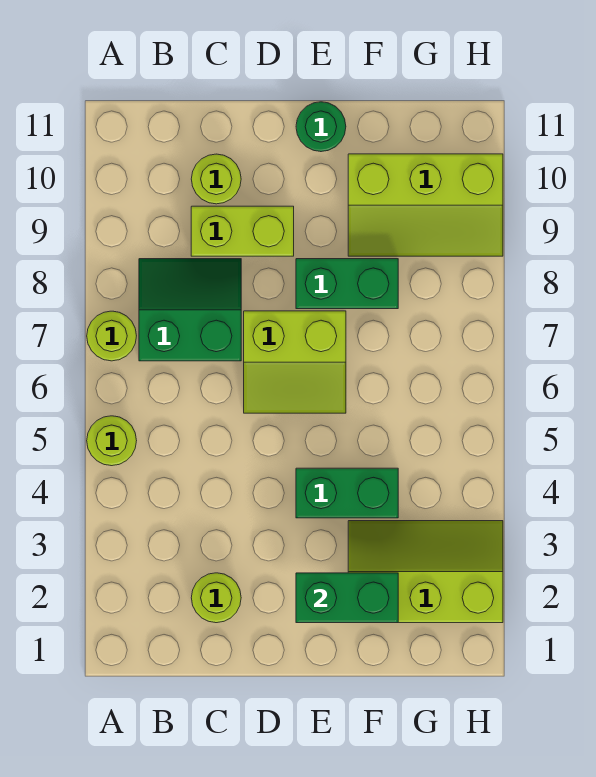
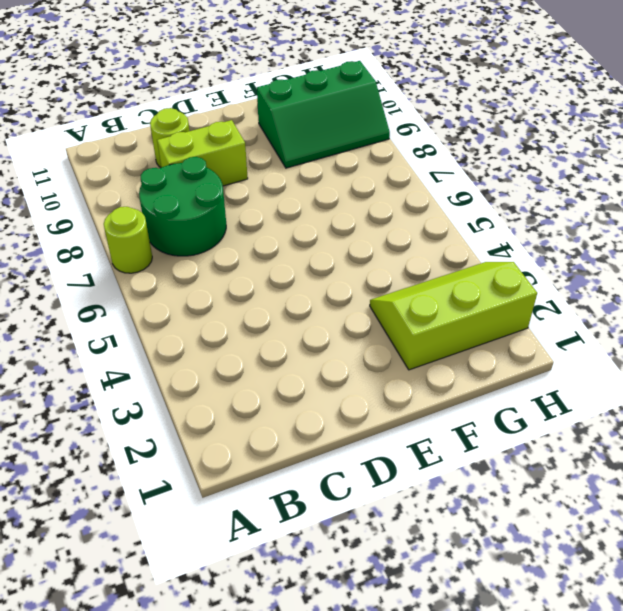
green round brick B7:C8 level 1 -> green slope B7:C8 level 1 top 7
green slope F9:H10 level 1 top 10 -> lime slope F9:H10 level 1 top 10
none -> lime round brick A5 level 1
none -> lime round brick C2 level 1
none -> lime slope D6:E7 level 1 top 7

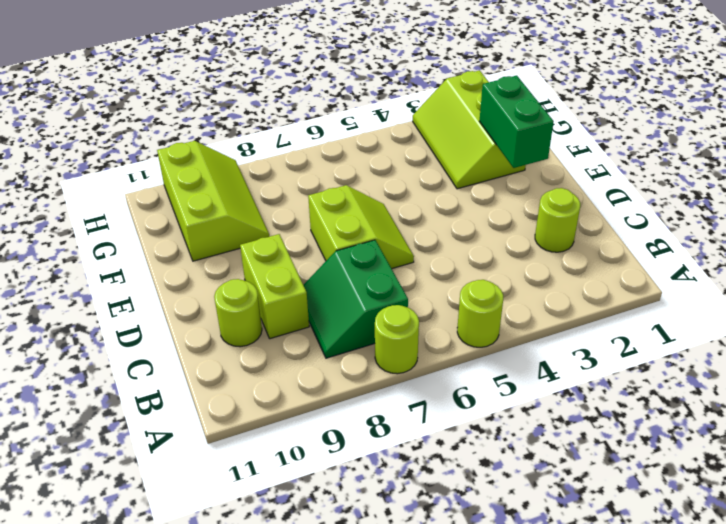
none -> green brick E4:F4 level 1
none -> green brick E8:F8 level 1
none -> green round brick E11 level 1

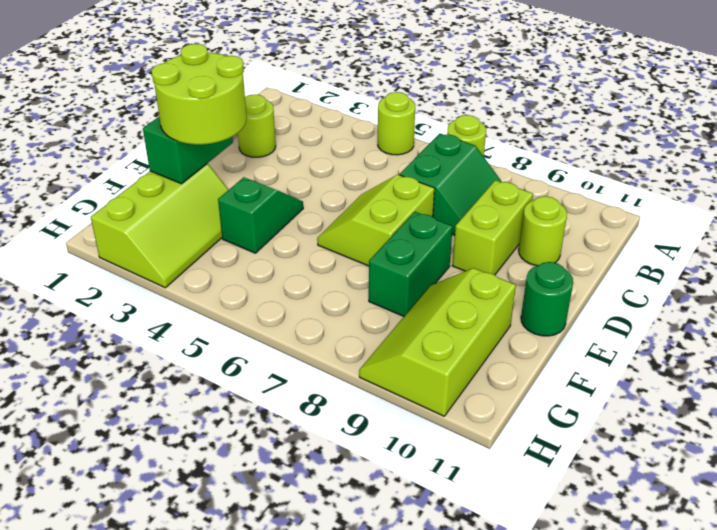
lime round brick E2:F3 level 3 -> none
green slope E4:F4 level 1 top F -> green brick E4:F4 level 1

